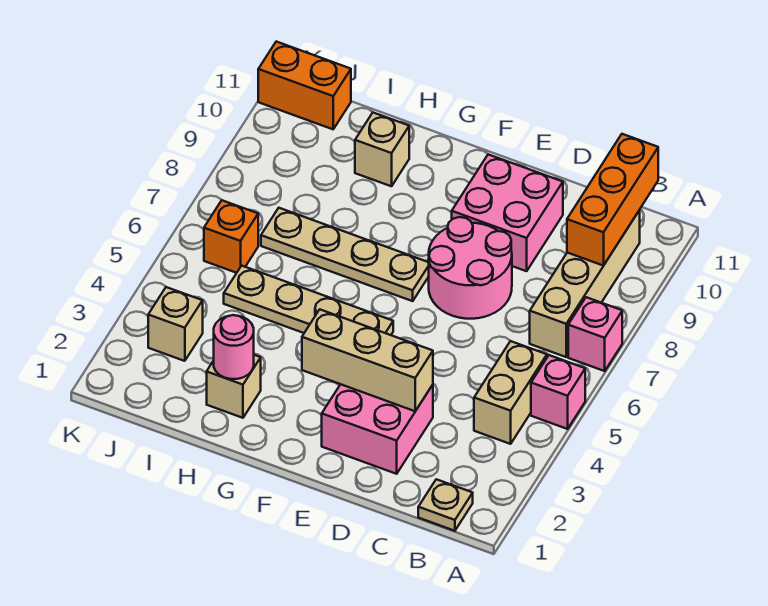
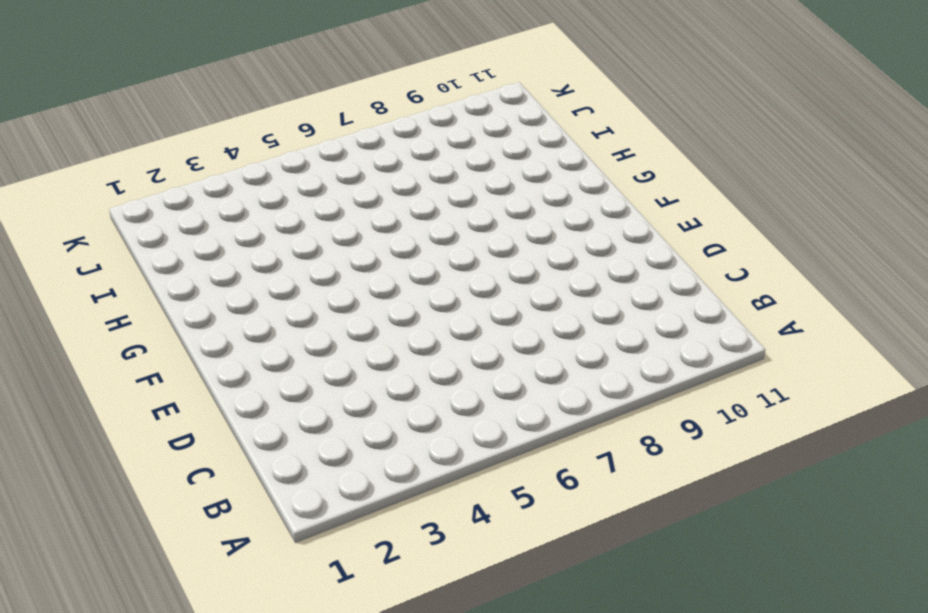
none -> pink brick A5 level 1
none -> pink brick A7 level 1
none -> tan plate B1 level 1

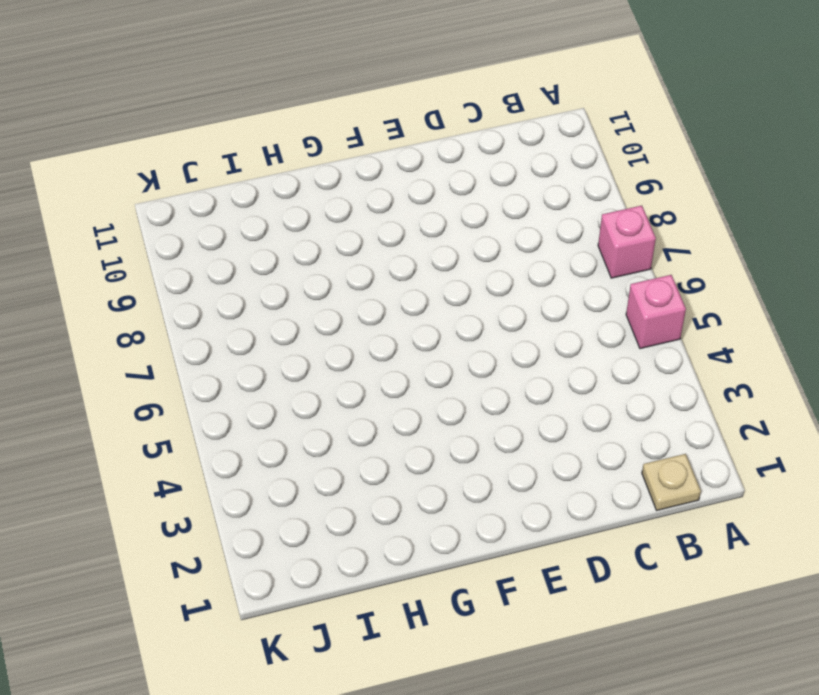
none -> tan brick B4:B5 level 1
none -> tan brick B7:B10 level 1
none -> pink brick D2:E3 level 1

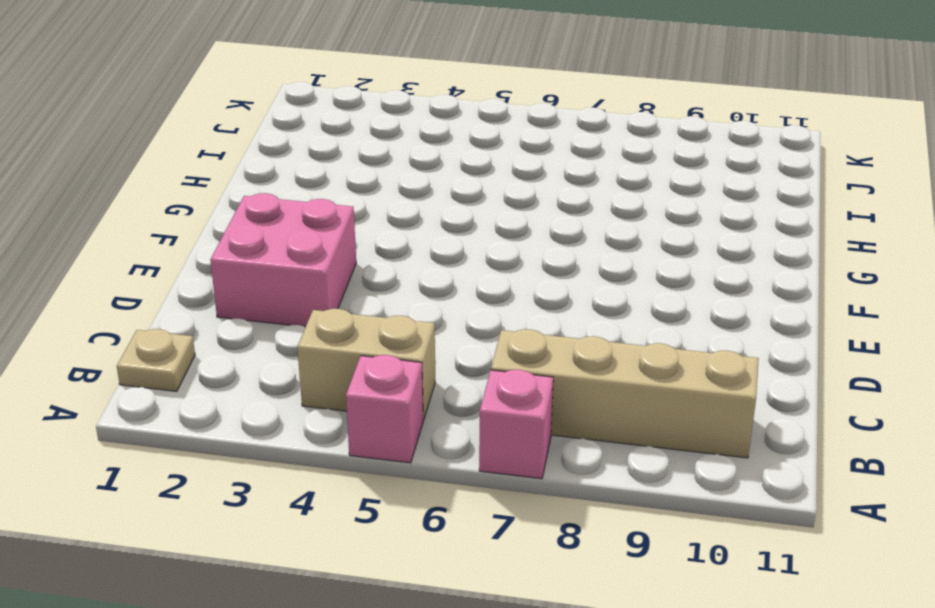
none -> pink round brick D7:E8 level 1
none -> pink brick D9:E10 level 1
none -> tan plate F5:I5 level 1

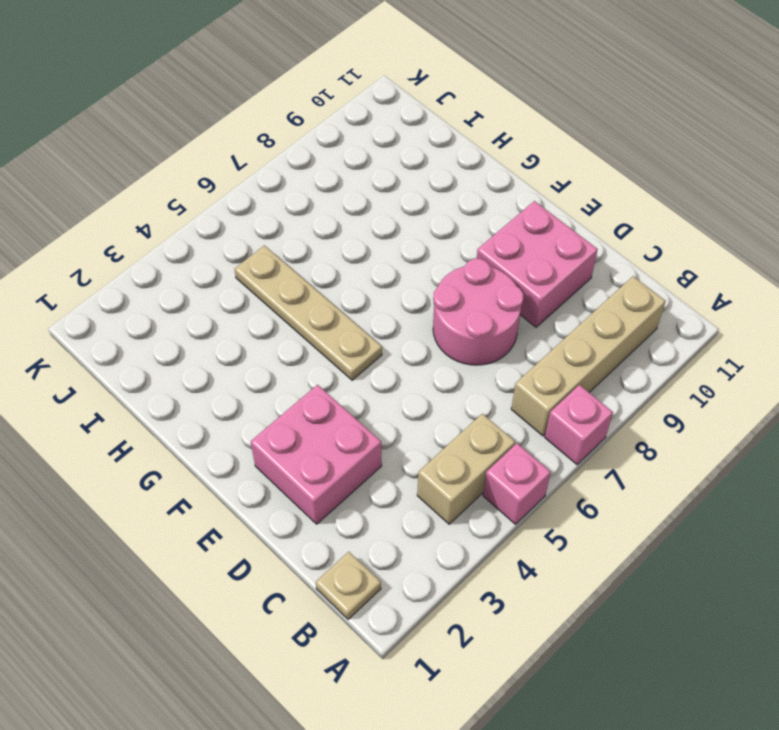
none -> tan plate F7:I7 level 1
none -> tan brick H2 level 1
none -> tan brick H10 level 1

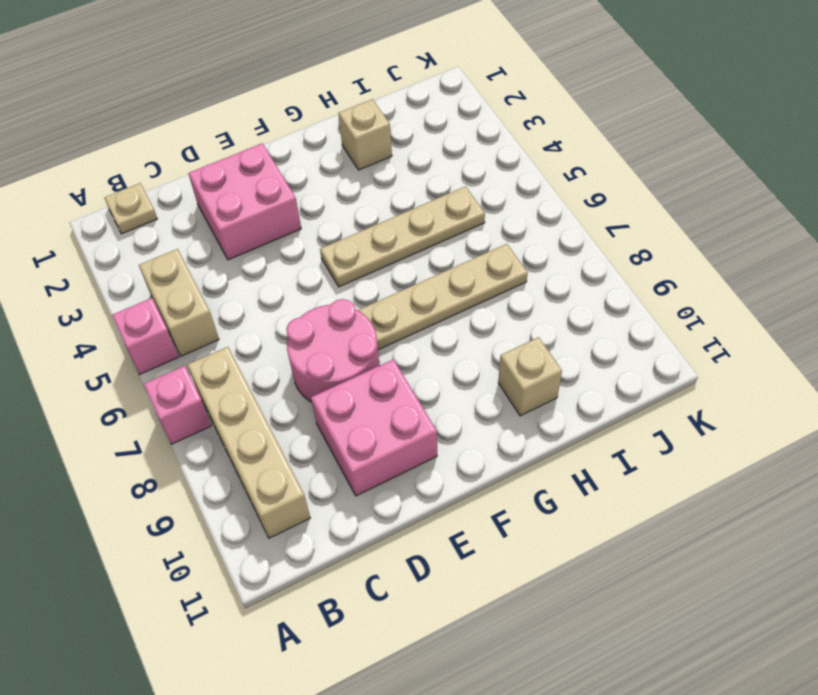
none -> tan brick J3 level 1
none -> orange brick J6 level 1
none -> orange brick J11:K11 level 1

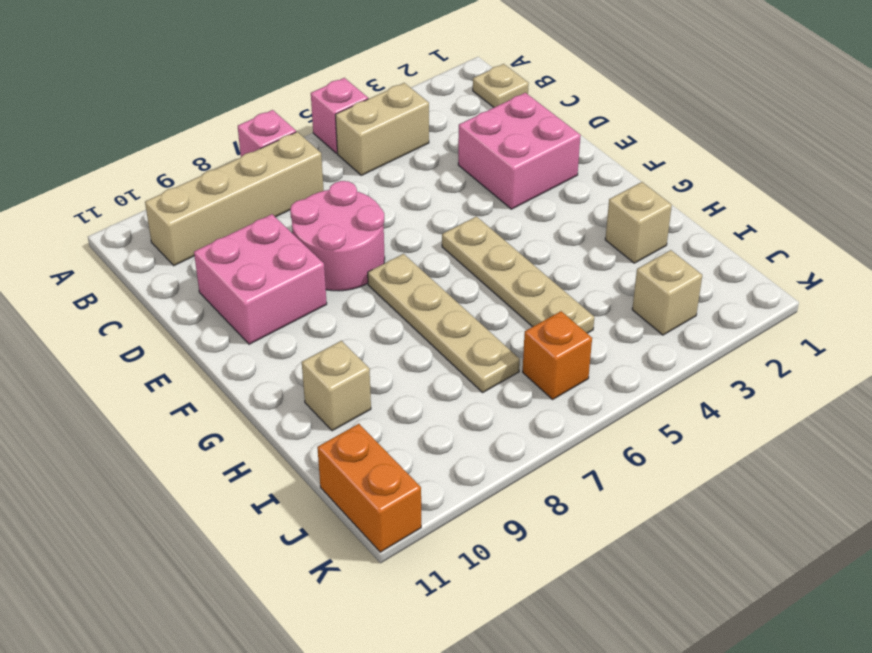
none -> orange brick B9:B11 level 2
none -> tan brick D3:F3 level 2
none -> pink round brick H2 level 2

